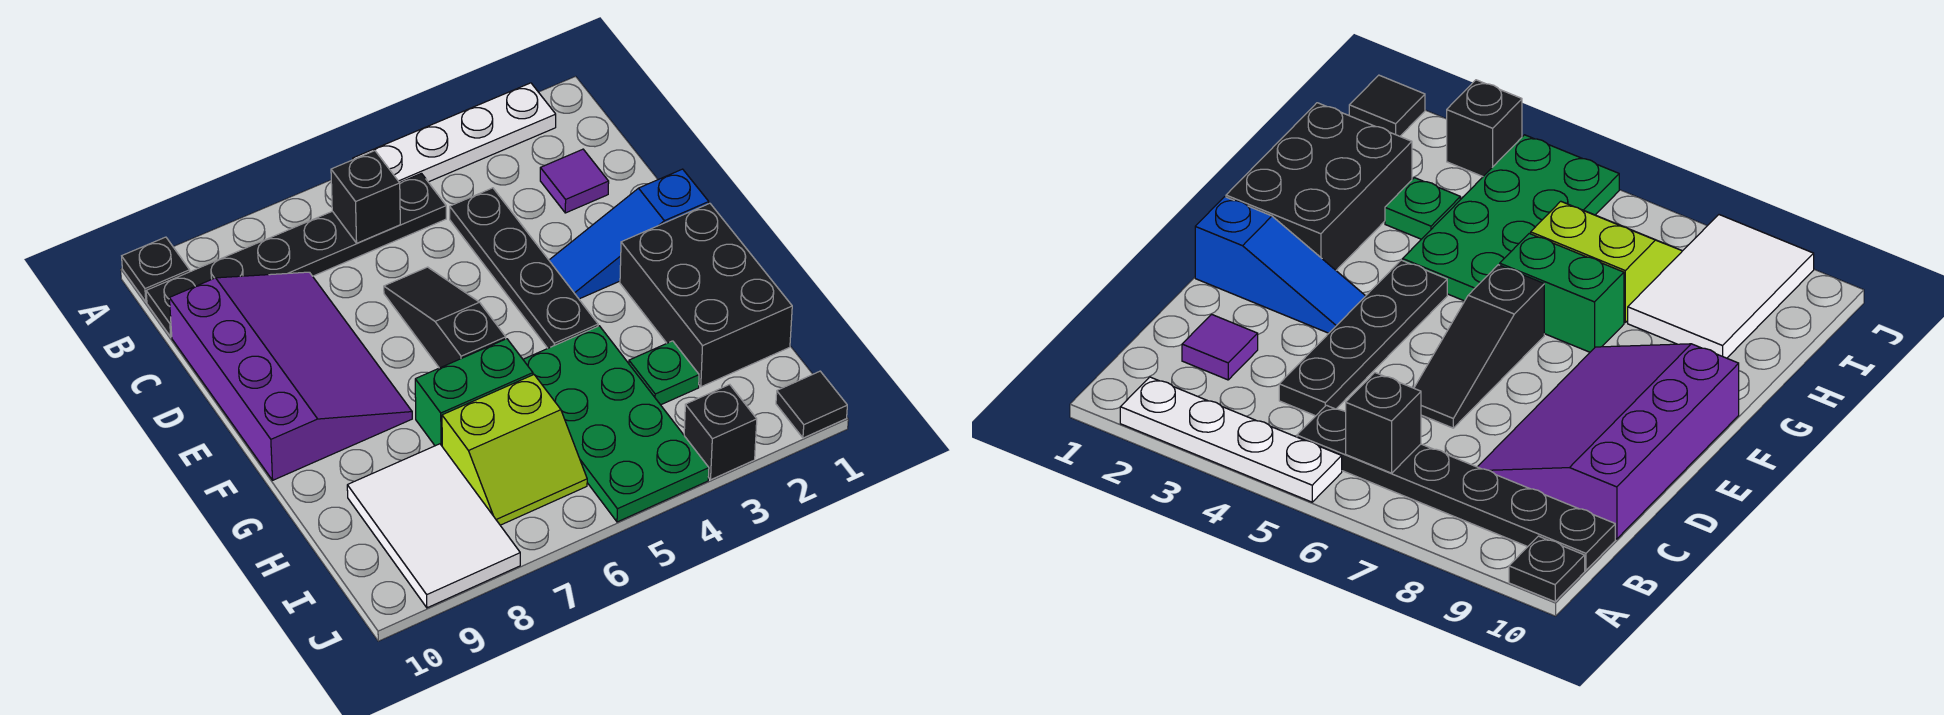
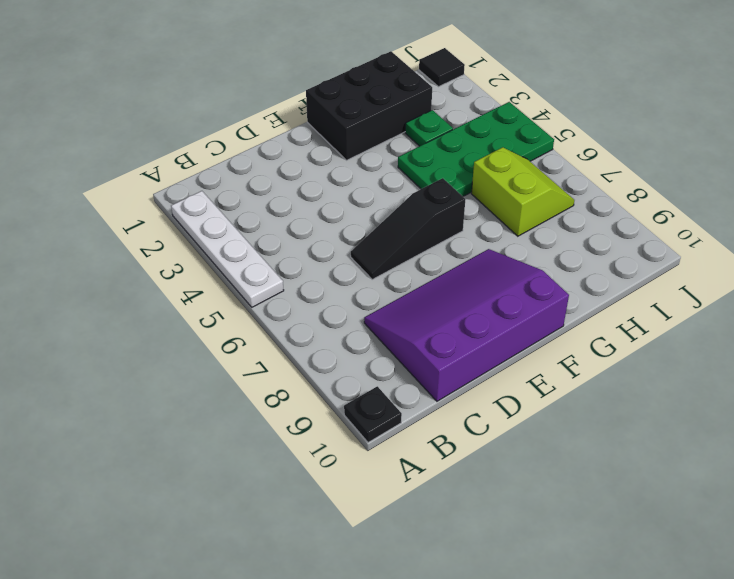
none -> black plate B5:B10 level 1
none -> purple tile C2 level 1
none -> black plate C4:F4 level 1

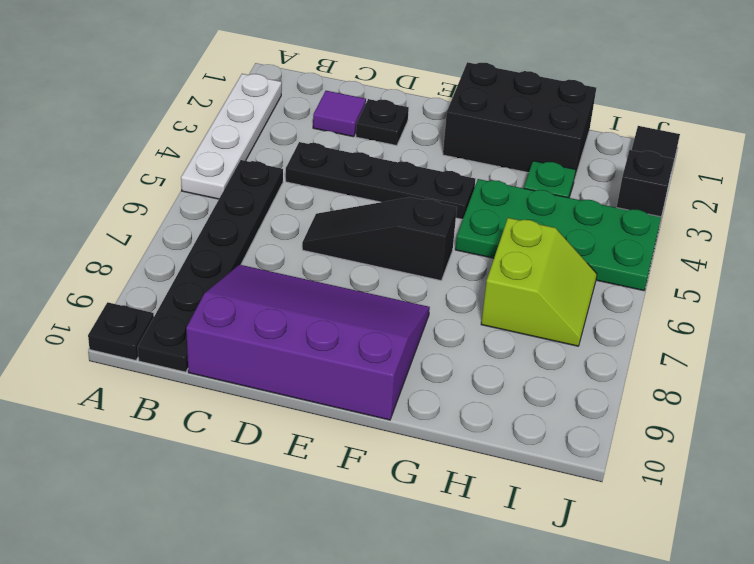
black plate D2 level 1 -> none
none -> blue slope E1:E3 level 1 top 1
none -> green brick G6:G7 level 1
none -> white tile H8:J9 level 1

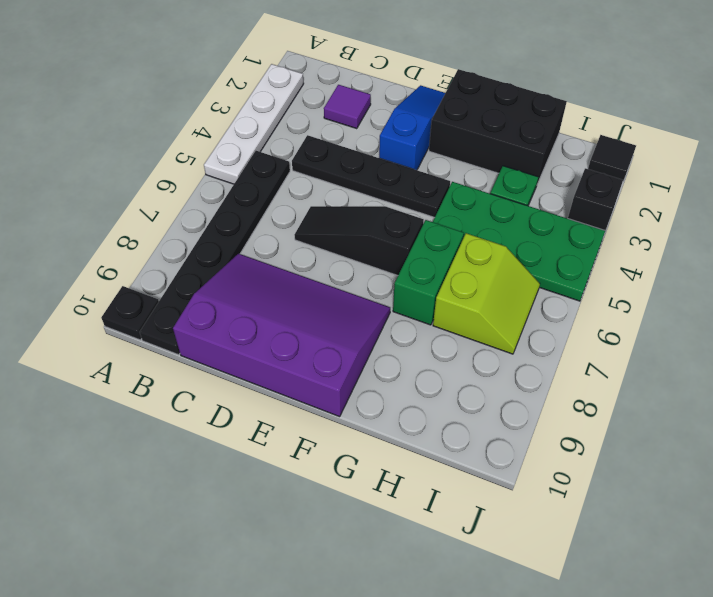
blue slope E1:E3 level 1 top 3 -> blue slope E1:E3 level 1 top 1
none -> white tile H8:J9 level 1
none -> black brick B6 level 2

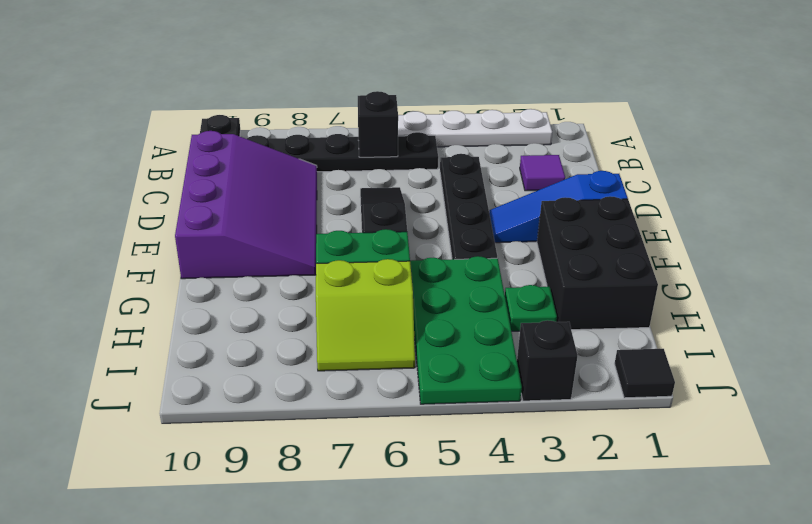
none -> white tile H8:J9 level 1

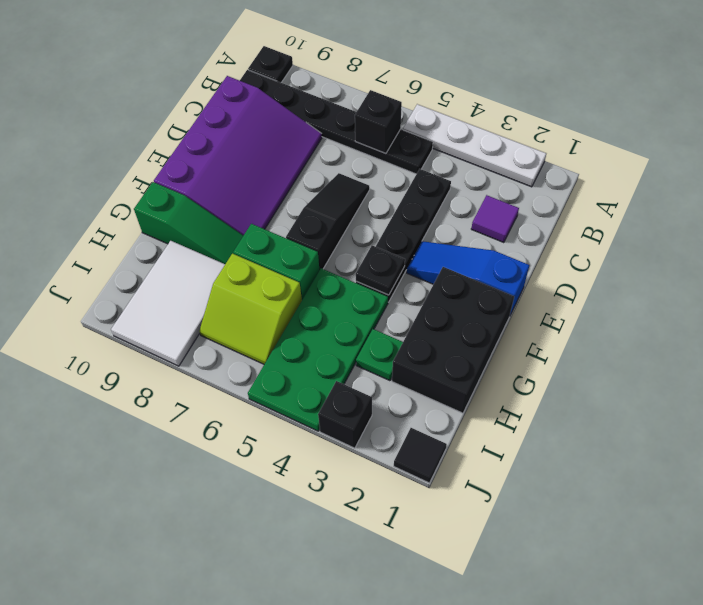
black plate F4 level 2 -> none
green slope G8:G10 level 1 top 10 -> none

